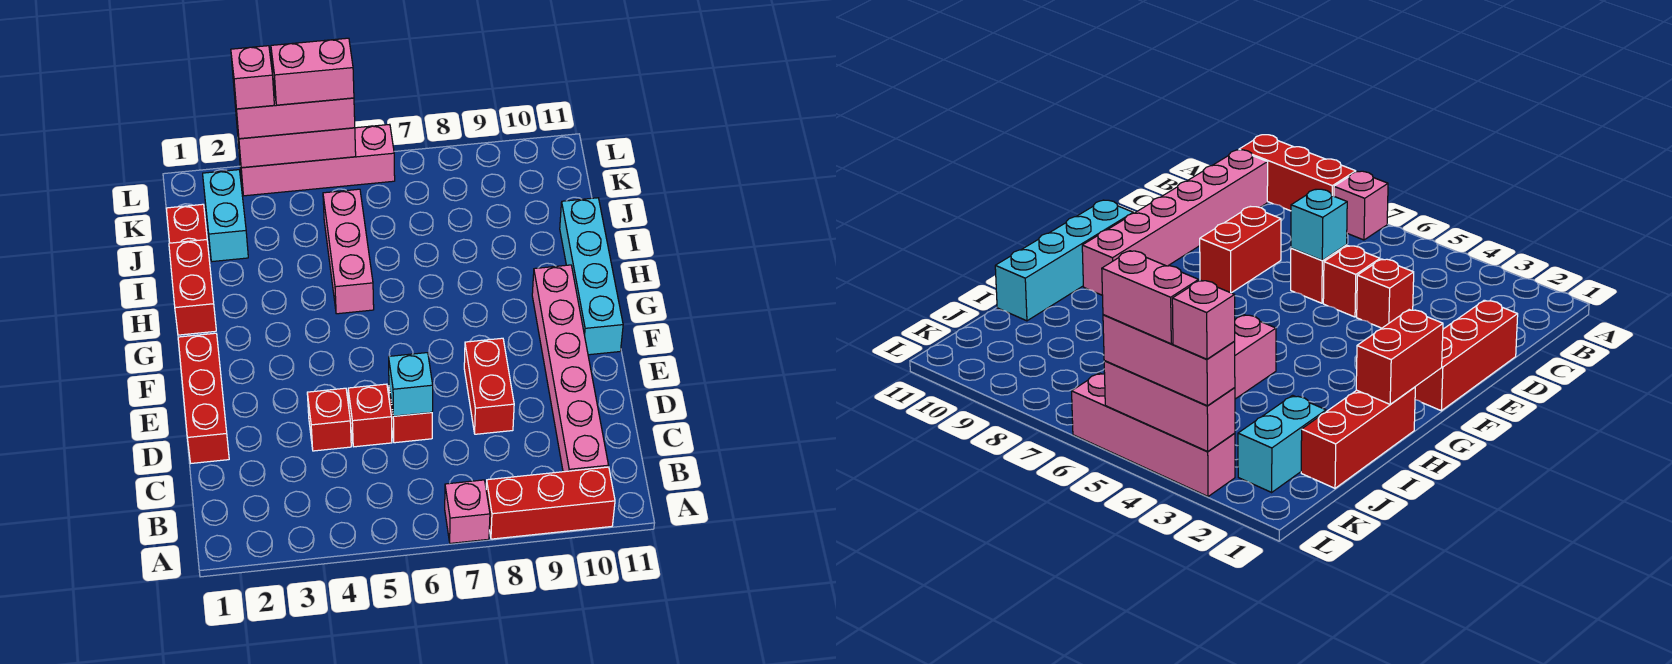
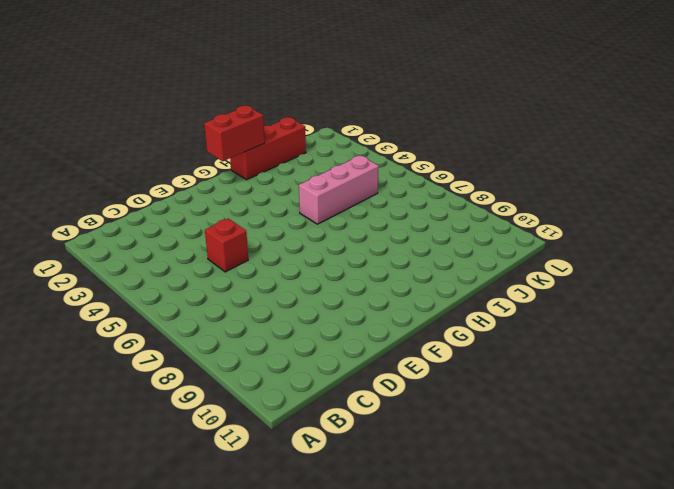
none -> pink brick A7 level 1
none -> red brick A8:A10 level 1
none -> pink brick B10:G10 level 1

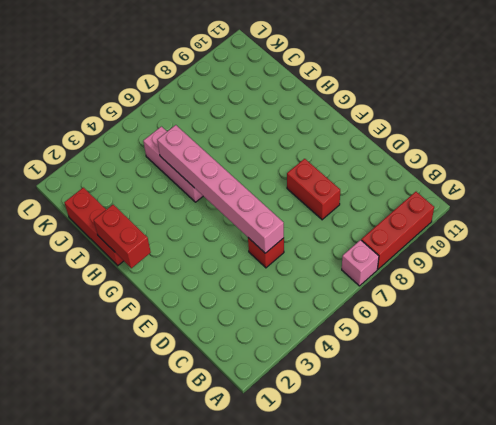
pink brick D5:I5 level 2 -> pink brick B10:G10 level 1
none -> red brick D1:F1 level 1
none -> red brick D4 level 1
none -> red brick D6 level 1

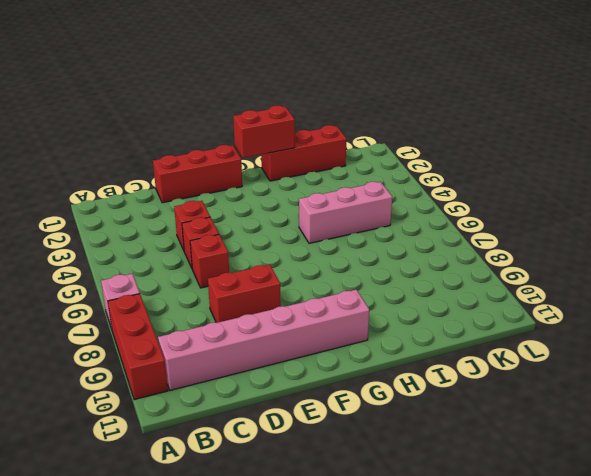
none -> cyan brick F11:I11 level 1
none -> cyan brick J2:K2 level 1
none -> pink brick L3:L6 level 1

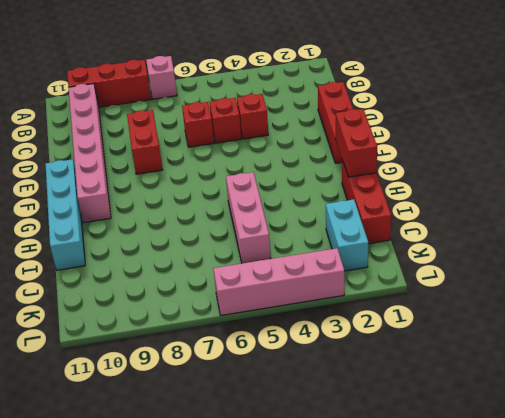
none -> cyan brick D6 level 2
none -> pink brick L3:L5 level 2
none -> pink brick L3:L5 level 3

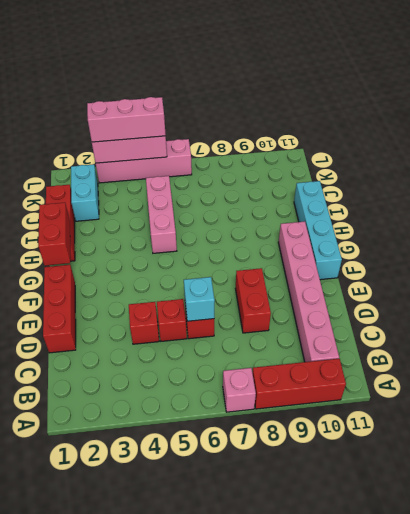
none -> pink brick L3 level 4
none -> pink brick L4:L5 level 4

